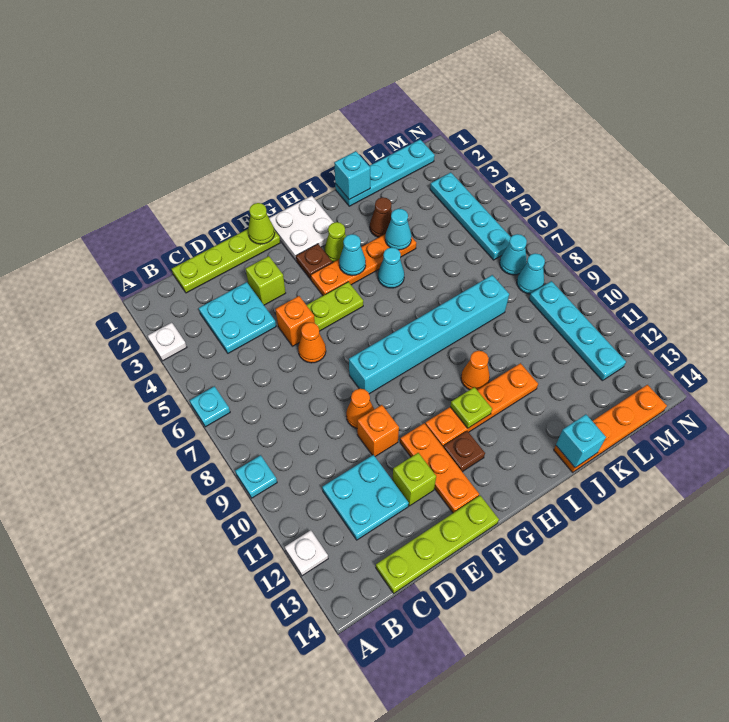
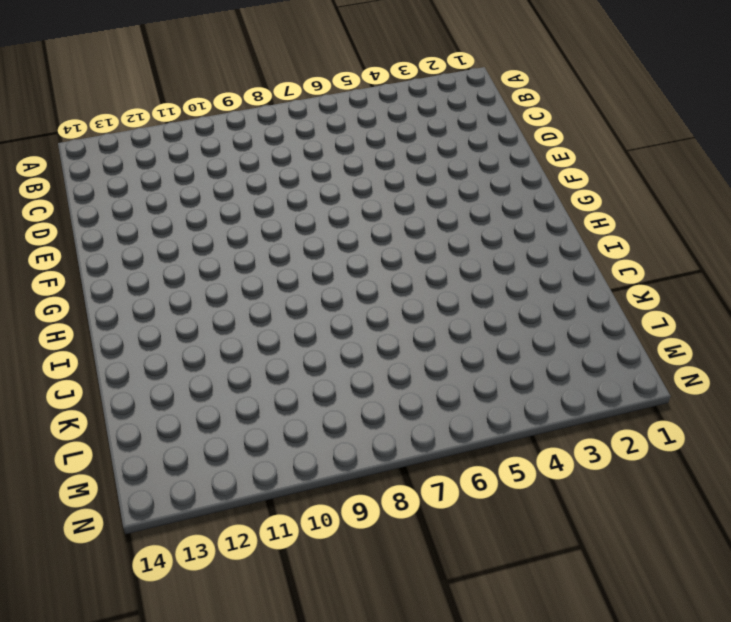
none -> white plate A3 level 1
none -> cyan plate A6 level 1
none -> cyan plate A9 level 1
none -> white plate A12 level 1

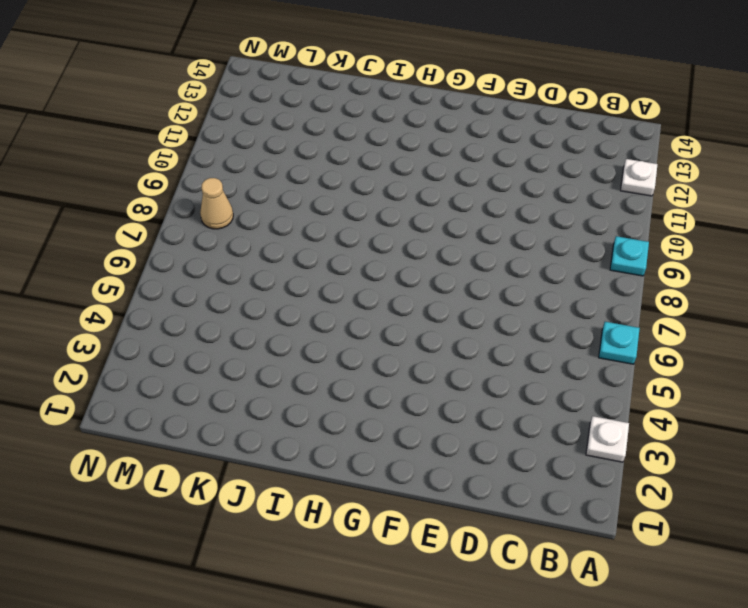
tan cone M8 level 1 -> cyan cone M8 level 1
none -> lime plate C1:F1 level 1
none -> cyan plate C3:D4 level 1
none -> cyan plate C11:D12 level 1
none -> lime plate C14:F14 level 1

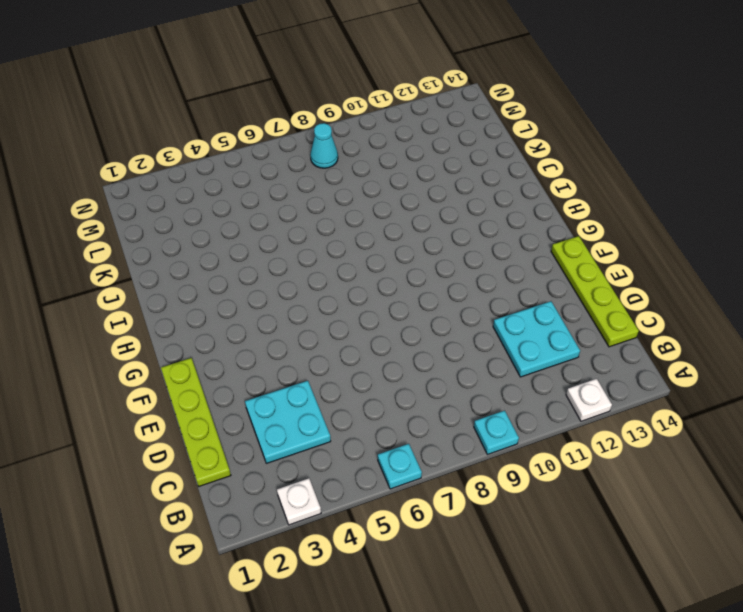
none -> lime brick E3 level 1
none -> orange brick E5 level 1
none -> orange cone E6 level 1
none -> orange cone E9 level 1

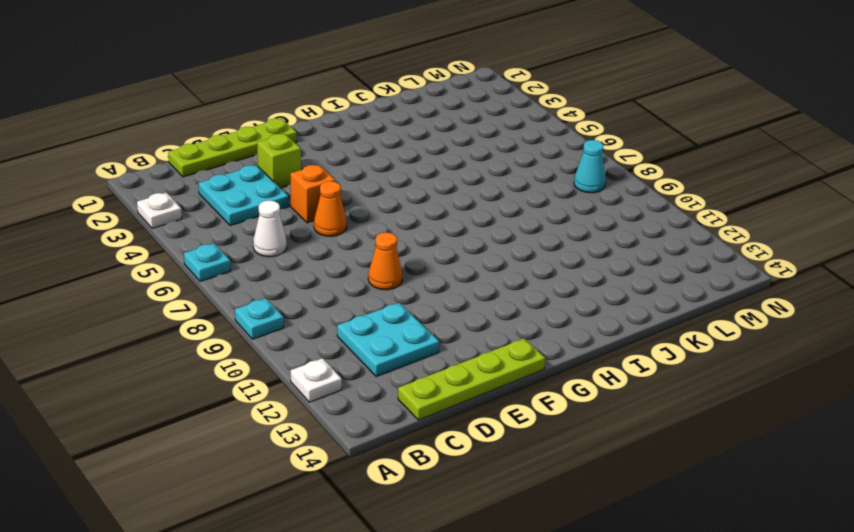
white cone C6 level 1 -> none
none -> orange brick E10 level 1
none -> lime brick E12 level 1
none -> lime plate F5:G5 level 1
none -> cyan brick F8:K8 level 1

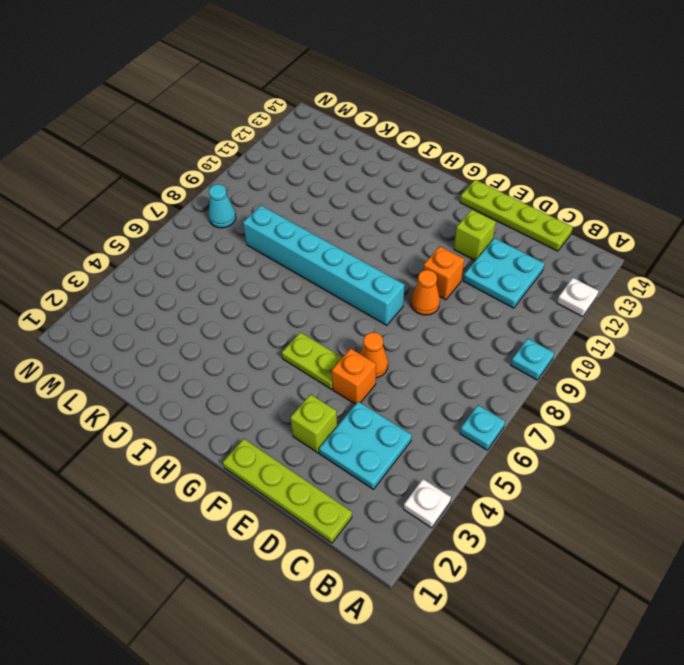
none -> orange plate F11:F13 level 1
none -> white plate G1:H2 level 1
none -> brown plate G3 level 1
none -> orange plate G4:J4 level 1

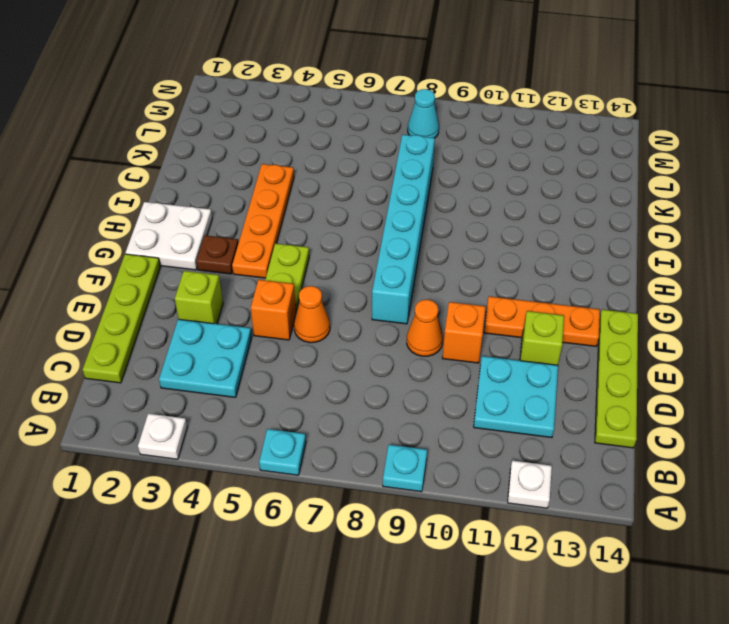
none -> orange plate G11:J11 level 1
none -> brown plate G12 level 1
none -> lime cone H3 level 1
none -> cyan cone I5 level 1

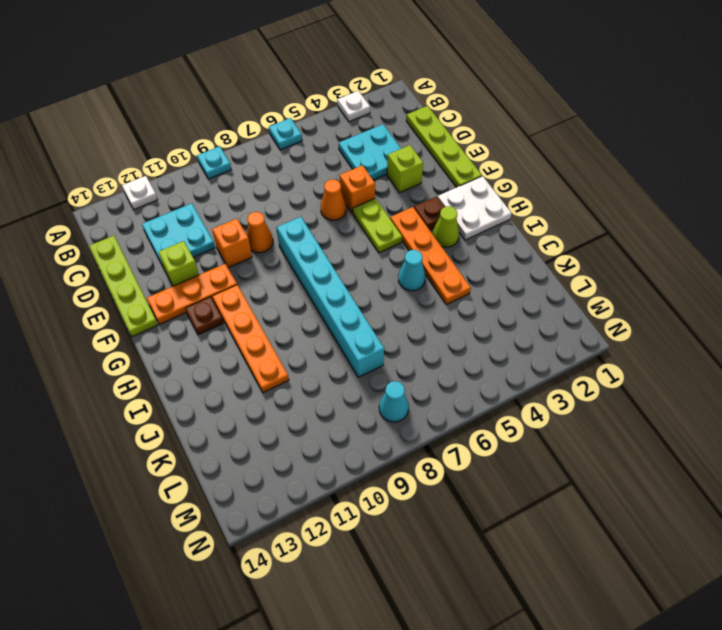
none -> orange cone I10 level 1
none -> cyan plate J1:M1 level 1
none -> brown cone J3 level 1
none -> orange plate J14:M14 level 1

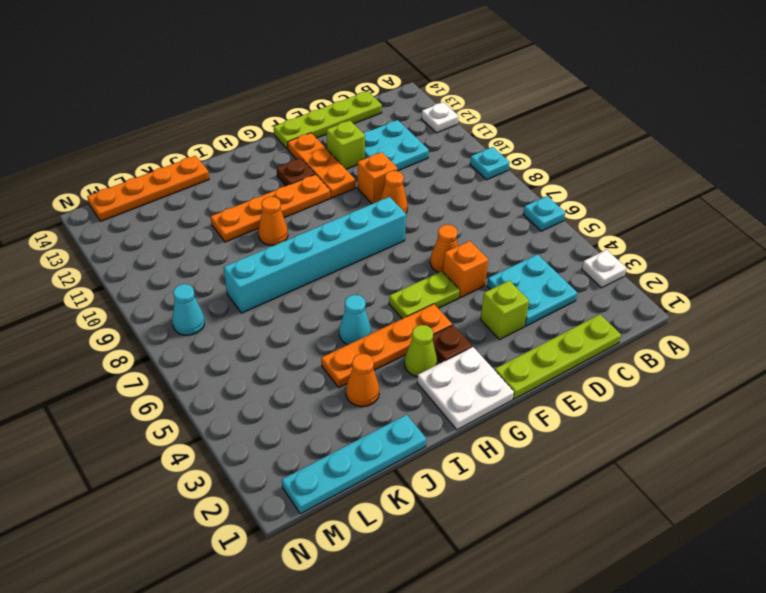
orange cone J3 level 1 -> brown cone J3 level 1
none -> cyan plate M3:M6 level 1
none -> cyan cone M7 level 1
none -> cyan plate M9:M12 level 1
none -> lime cone F1 level 2

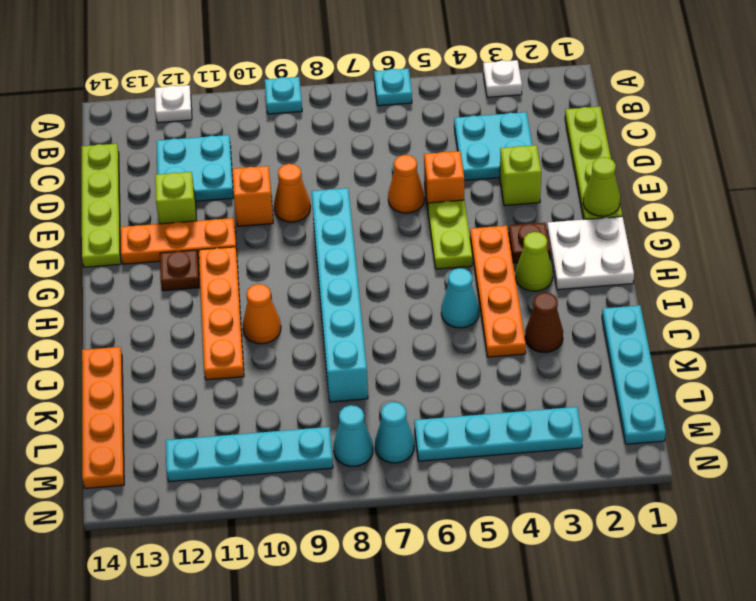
none -> cyan cone H4 level 2
none -> lime plate H11 level 2
none -> cyan brick J1 level 2
none -> cyan cone J4 level 2

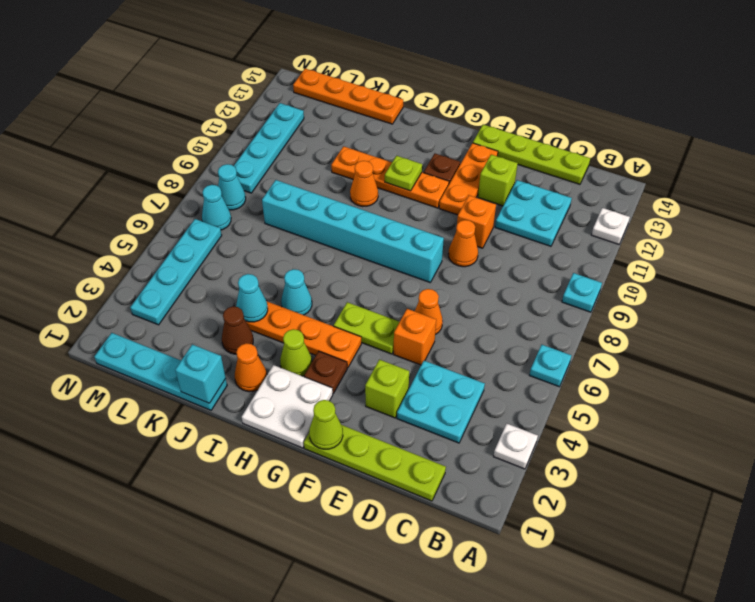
orange cone I2 level 1 -> none
none -> cyan cone H4 level 2
none -> cyan brick J14 level 2

